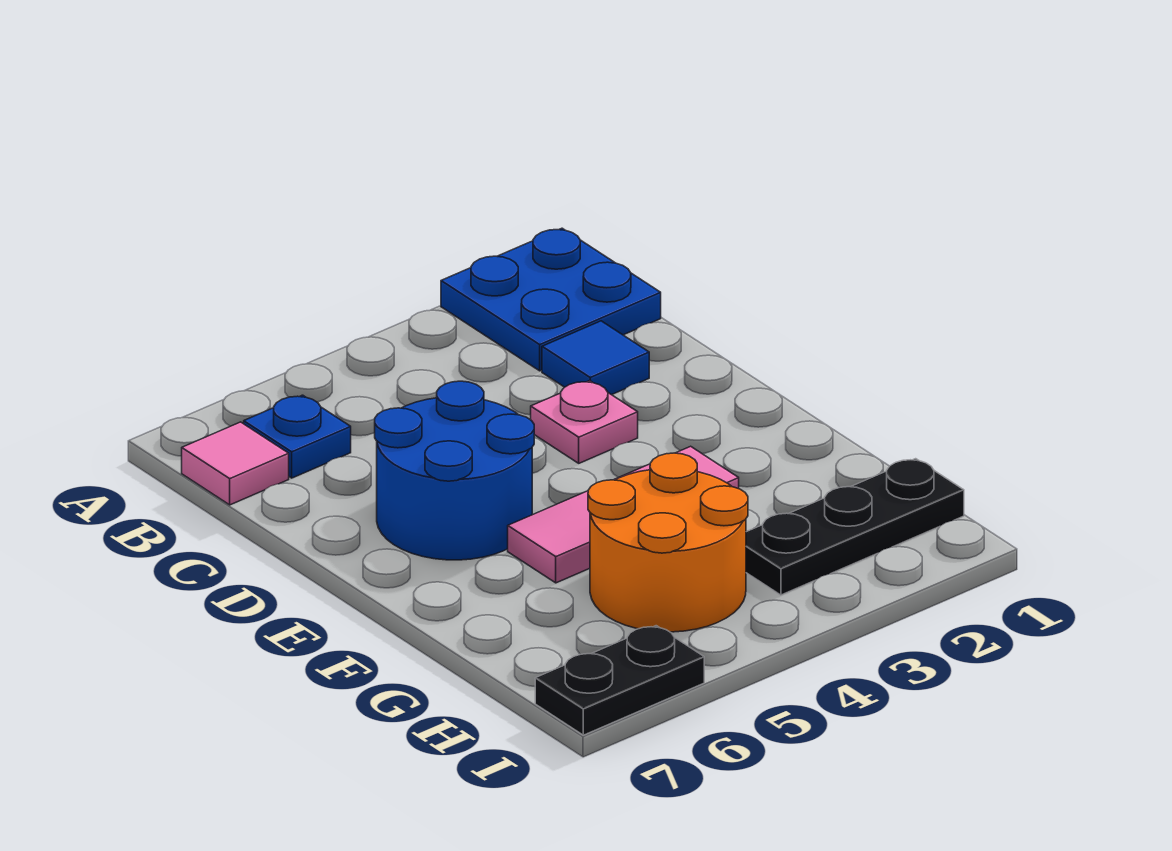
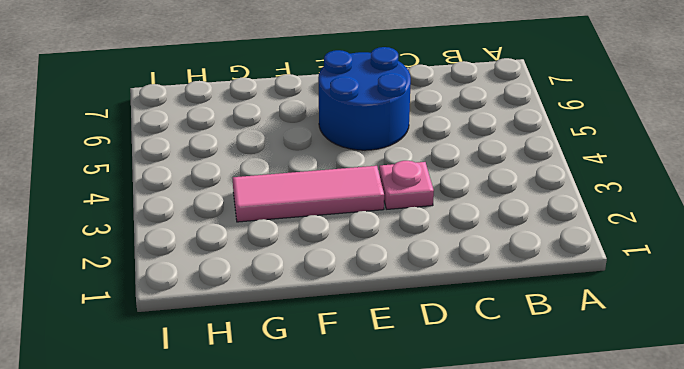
pink tile E3:G3 level 1 -> pink tile F3:F5 level 1
none -> blue plate A1:B2 level 1
none -> blue plate B6 level 1

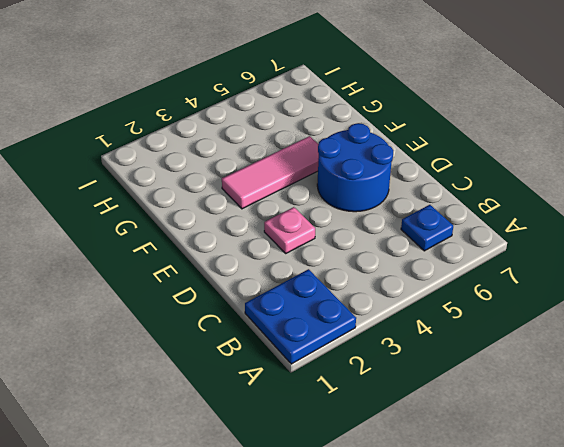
none -> pink tile B7 level 1
none -> blue tile C2 level 1

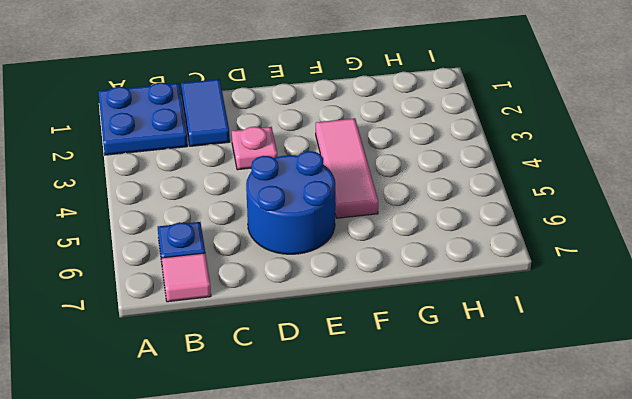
blue tile C1:C2 level 1 -> blue tile C2 level 1
none -> orange round brick G4:H5 level 1
none -> black plate H1:H3 level 1

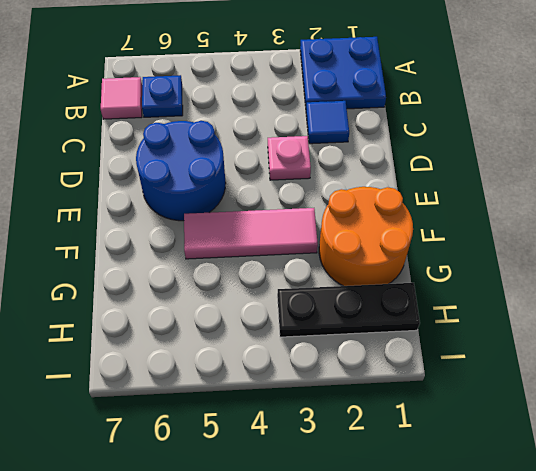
orange round brick F1:G2 level 1 -> orange round brick G4:H5 level 1
none -> black plate I6:I7 level 1

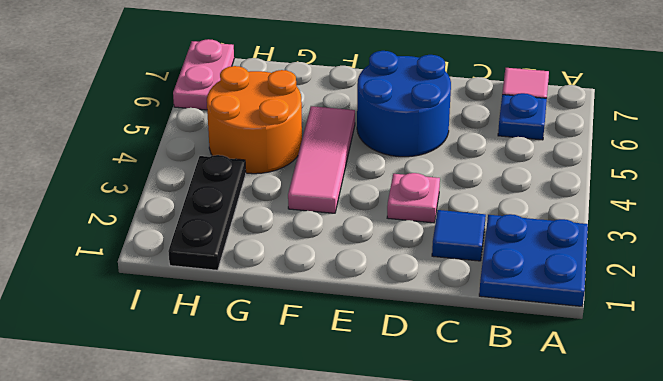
pink plate I6:I7 level 1 -> black plate I6:I7 level 1

